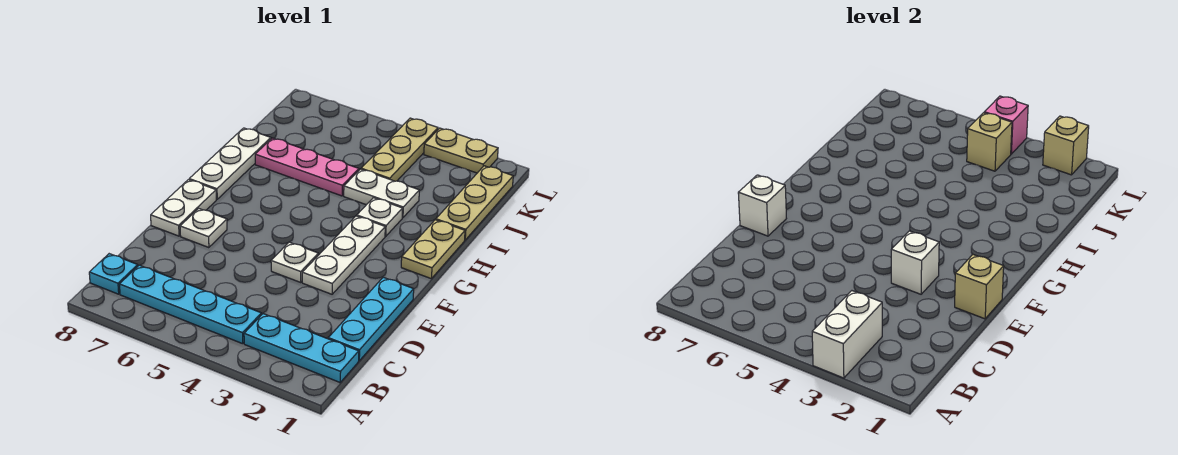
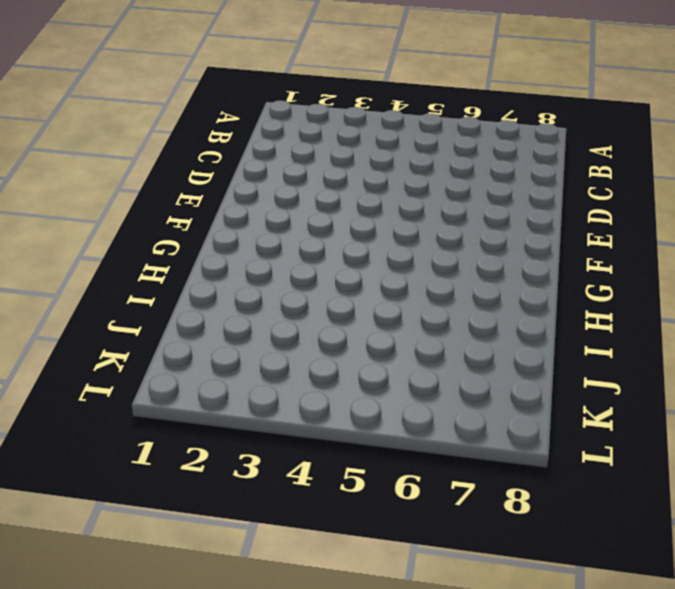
none -> cyan plate B1:B3 level 1
none -> cyan plate B4:B7 level 1
none -> cyan plate B8 level 1

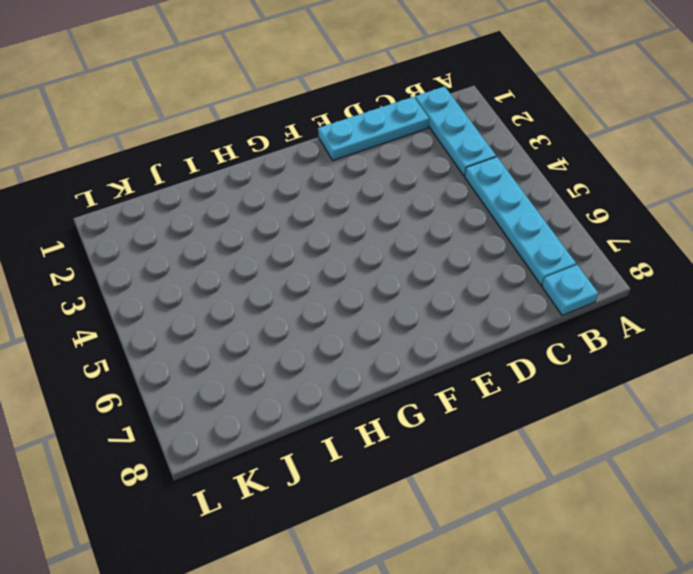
none -> white plate E3:G3 level 1
none -> white plate E4 level 1
none -> white plate E7 level 1

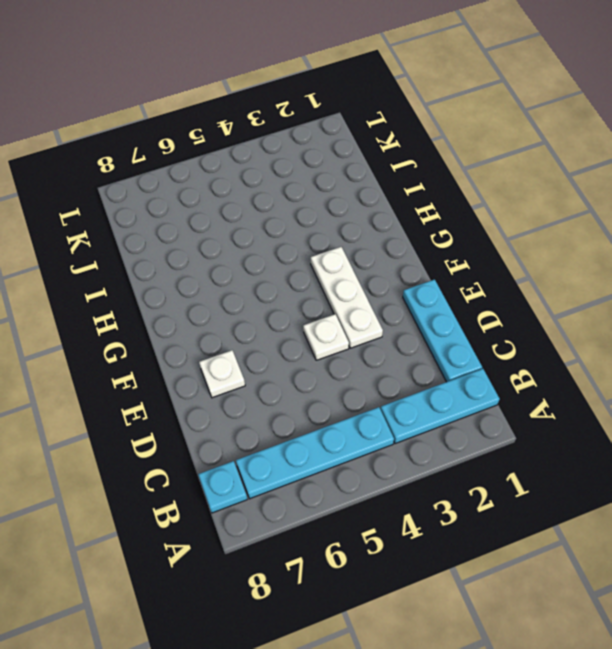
none -> white plate E8:F8 level 1
none -> tan plate G1:H1 level 1
none -> white plate G8:I8 level 1

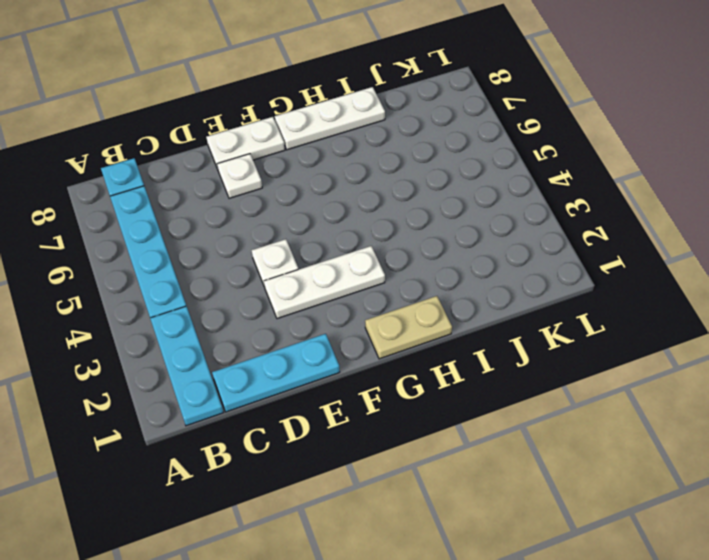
none -> white plate H3 level 1
none -> tan plate I1:K1 level 1
none -> white plate I3:I4 level 1

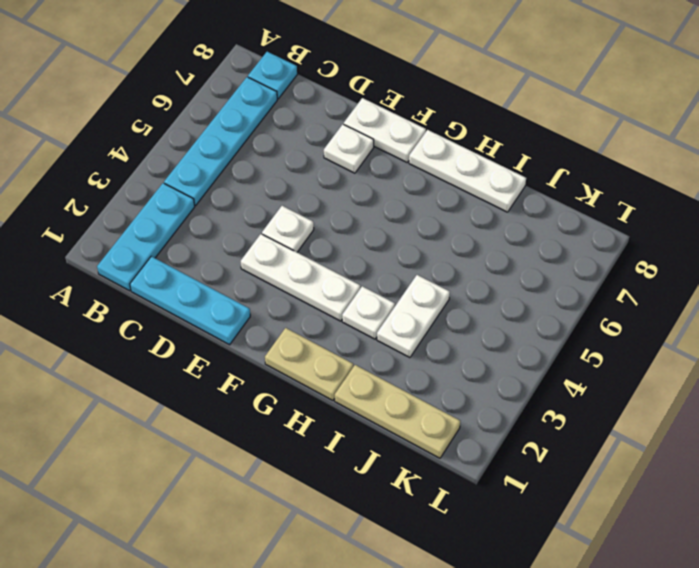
none -> pink plate I5:I7 level 1
none -> tan plate J4:L4 level 1
none -> tan plate L2:L3 level 1

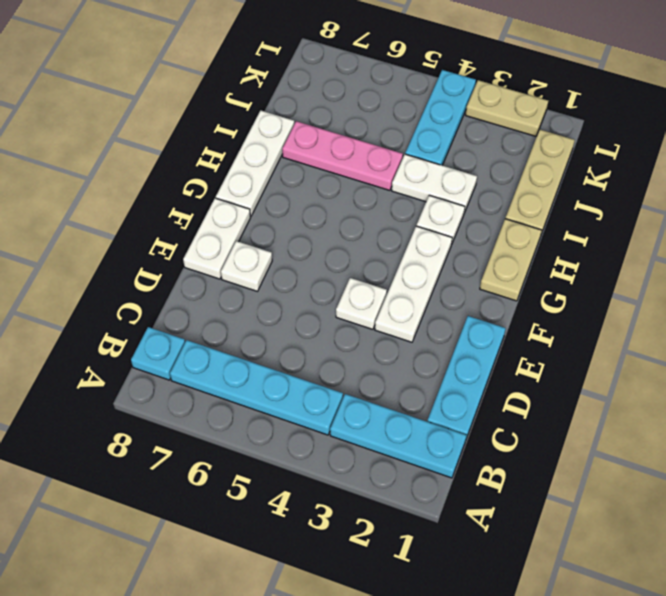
cyan plate J4:L4 level 1 -> tan plate J4:L4 level 1
none -> white brick A3:B3 level 2
none -> tan brick E1 level 2
none -> white brick E3 level 2

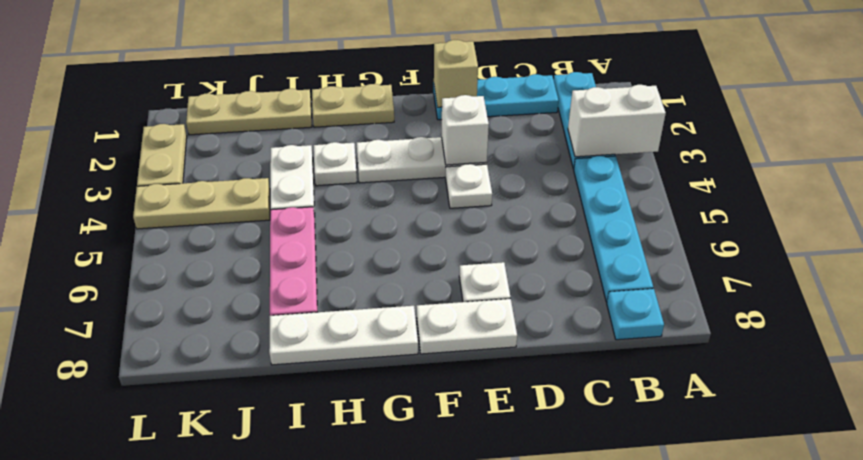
none -> white brick E8 level 2
none -> tan brick K4 level 2
none -> tan brick L2 level 2

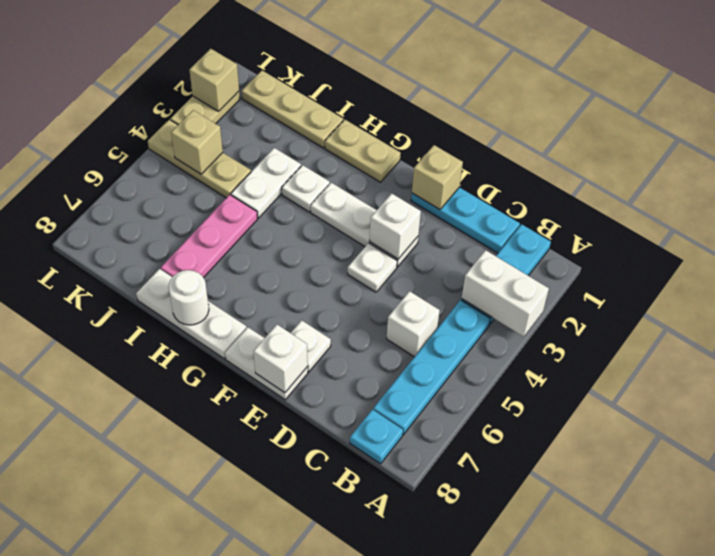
white brick C5 level 1 -> none
white round brick H8 level 2 -> none
none -> pink brick L4 level 2

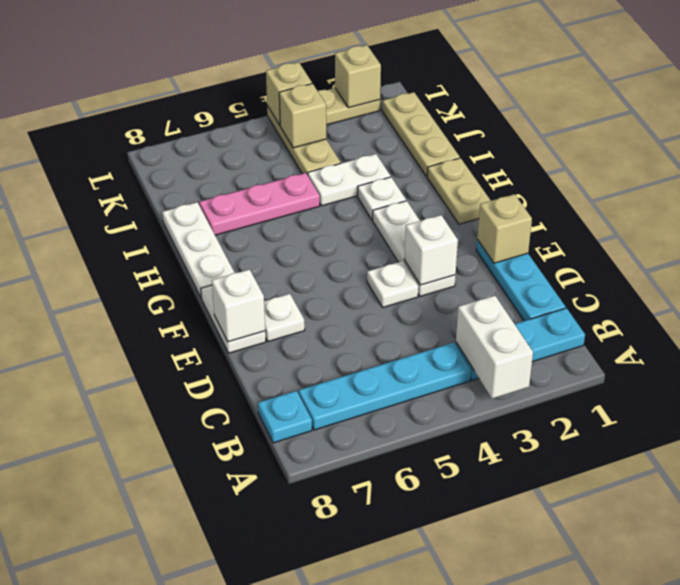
tan brick L4 level 2 -> pink brick L4 level 2

